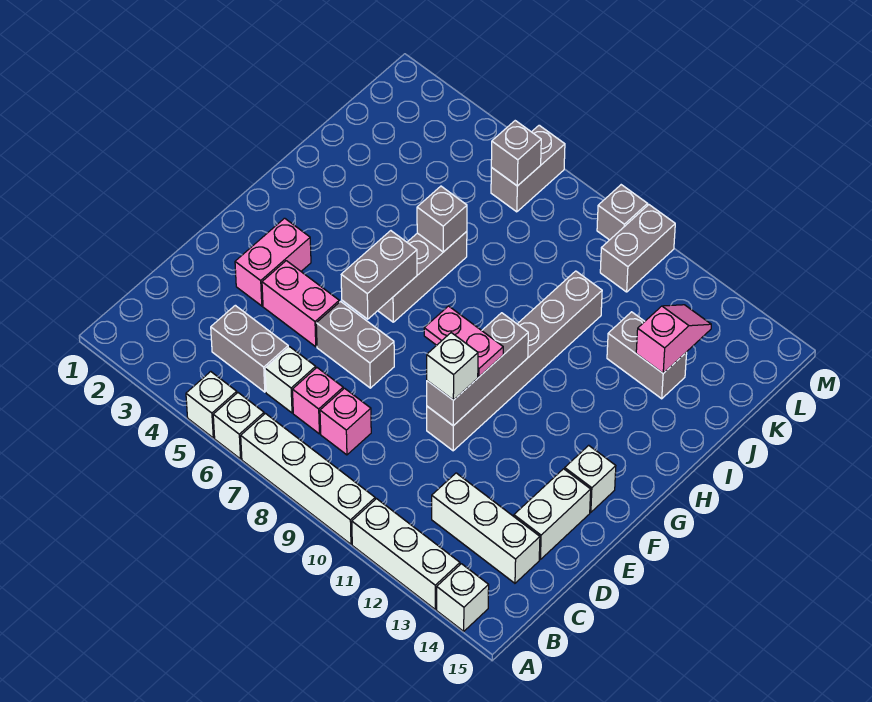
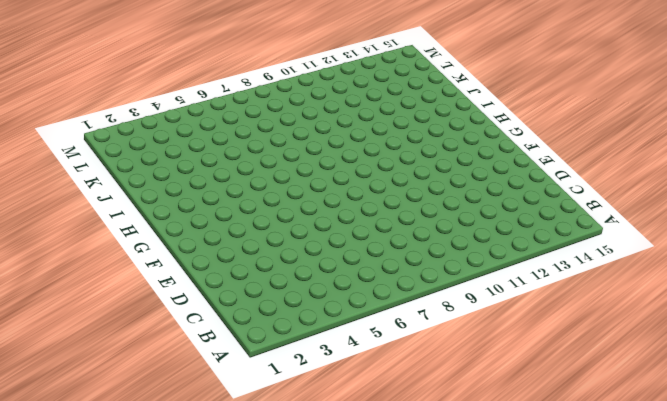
none -> white brick A5 level 1
none -> white brick A6 level 1
none -> white brick A7:A10 level 1

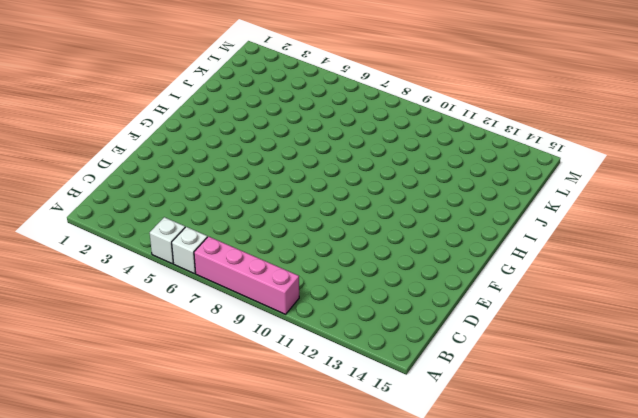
pink brick A7:A10 level 1 -> white brick A7:A10 level 1
none -> white brick A11:A13 level 1
none -> white brick A14 level 1
none -> grey brick C4:C5 level 1

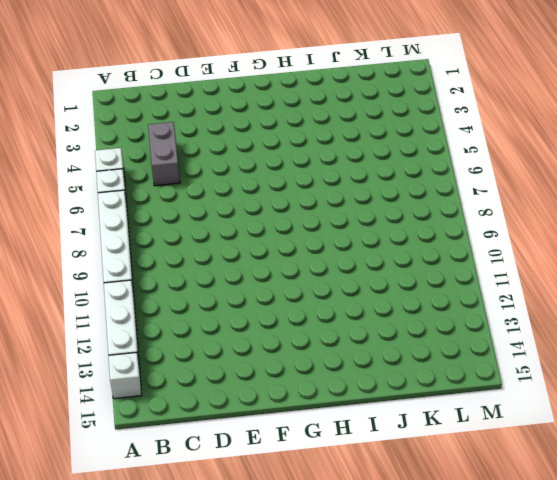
none -> white brick C6 level 1
none -> pink brick C7 level 1
none -> pink brick C8 level 1

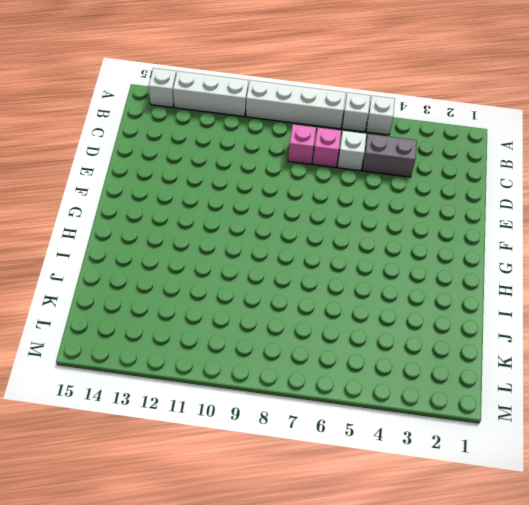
none -> white brick C12:C14 level 1
none -> white brick D14:E14 level 1
none -> pink brick E3:F3 level 1

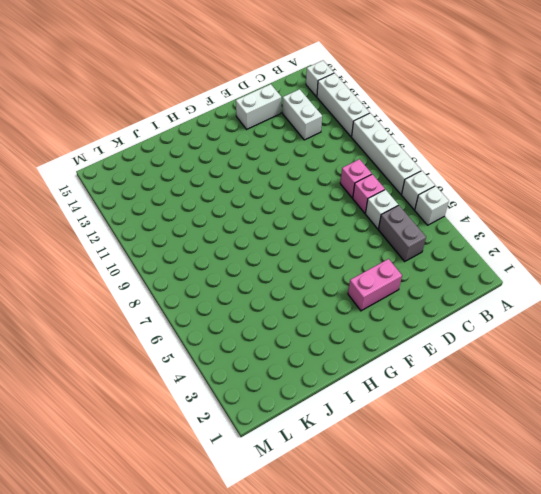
white brick C12:C13 level 1 -> white brick C12:C14 level 1
none -> pink brick E4:E5 level 1
none -> grey brick E6:E7 level 1
none -> grey brick E10:J10 level 1

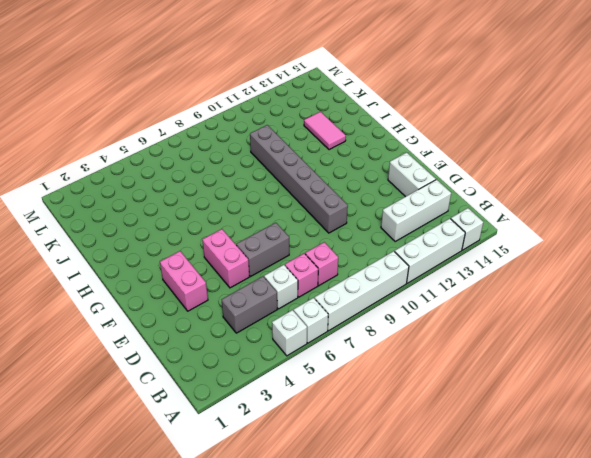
pink brick E5:F5 level 1 -> pink brick E4:E5 level 1
pink tile I13:J13 level 1 -> grey brick J12:J13 level 1
none -> white brick F14 level 1
none -> grey brick G6:I6 level 1
none -> grey brick L6:M6 level 1

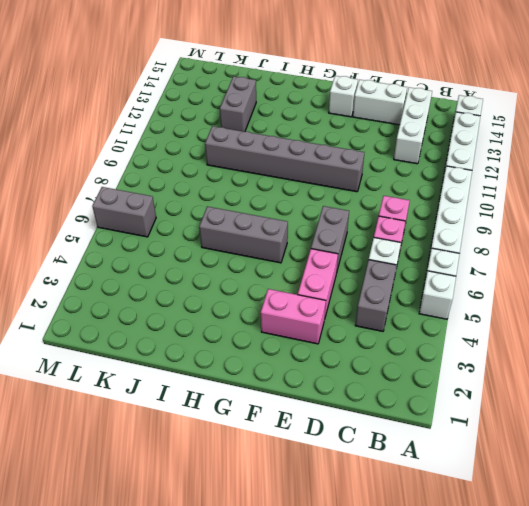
none -> grey brick L10:M10 level 1
none -> grey brick M9 level 1
none -> grey brick E10:G10 level 2

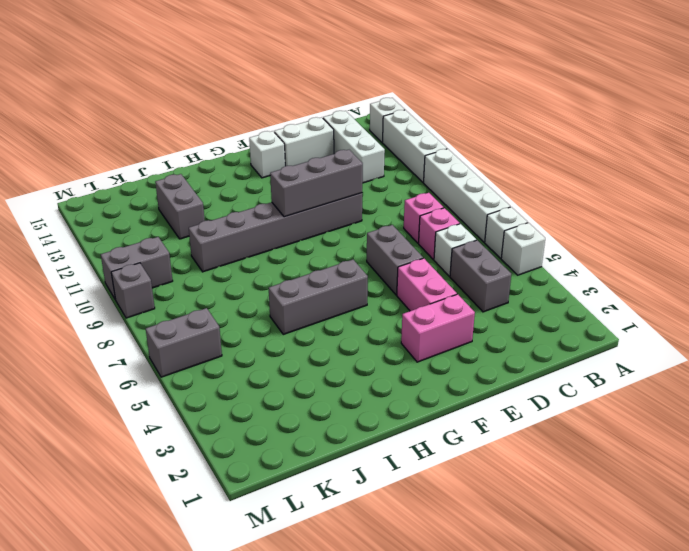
none -> grey brick F6:G6 level 2
none -> grey brick I6 level 2
none -> pink slope J13:K13 level 2 top J

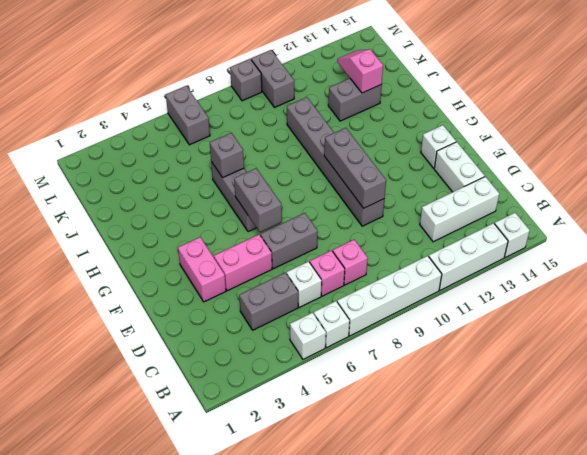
none -> grey brick L6 level 2
none -> white brick E10 level 3
none -> pink plate F9:F10 level 3

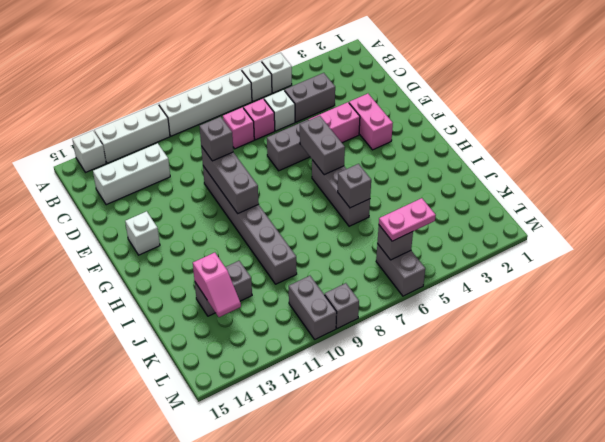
grey brick E10 level 3 -> white brick E10 level 3
pink plate L5:L6 level 3 -> pink plate F9:F10 level 3
none -> white brick D14:E14 level 1

